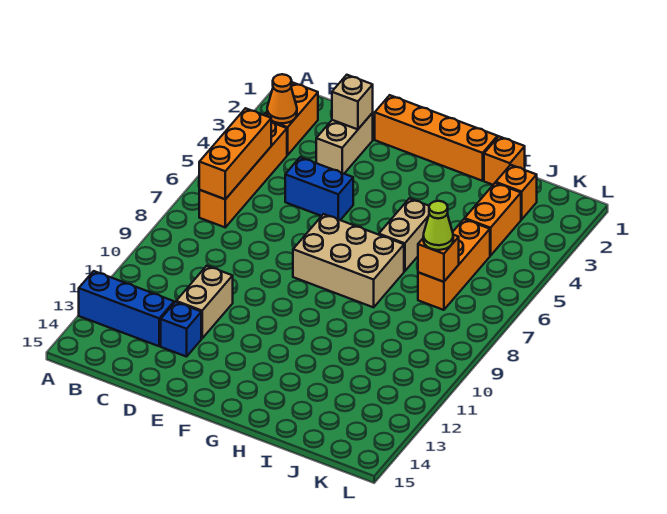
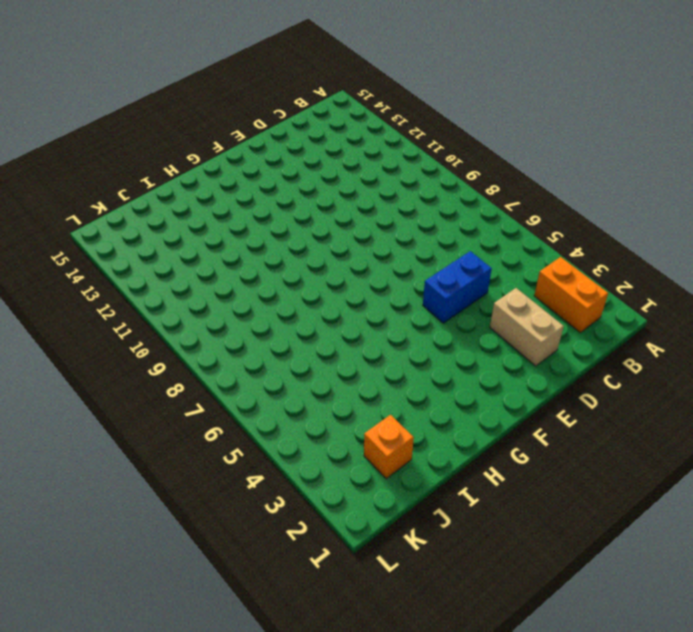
none -> blue brick A13:C13 level 1
none -> orange brick B4:B7 level 1
none -> tan brick D11:D12 level 1

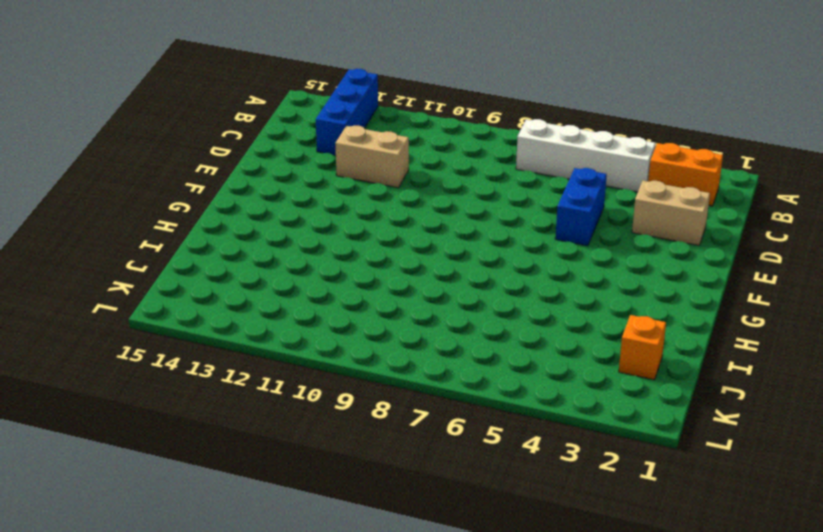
white brick B4:B7 level 1 -> orange brick B4:B7 level 1
none -> blue brick D13 level 1
none -> orange brick E1:H1 level 1
none -> tan brick F7:H8 level 1

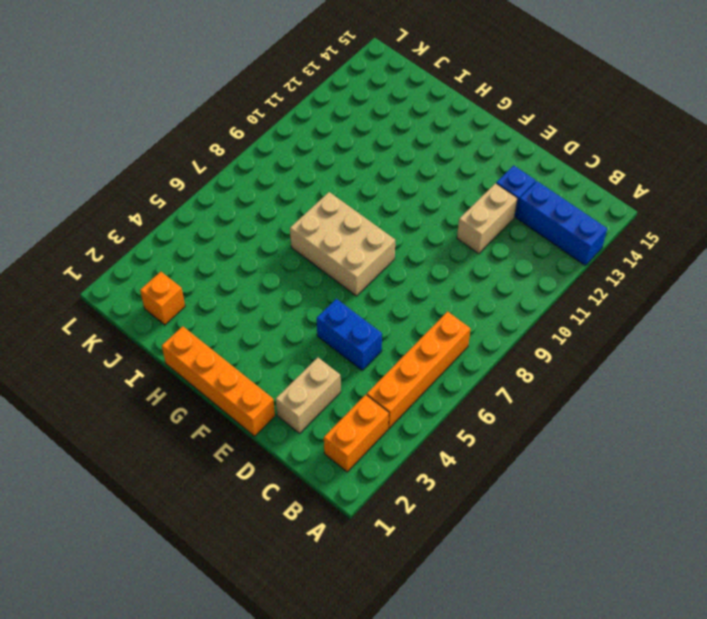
none -> tan brick H5:H6 level 1
none -> orange brick I1 level 1
none -> orange brick J3:J4 level 1

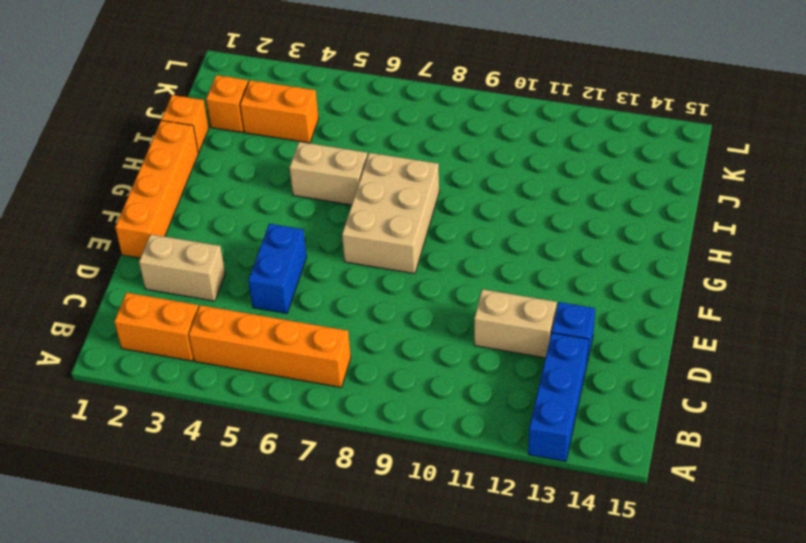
none -> orange brick J5:J7 level 1
none -> orange cone B3 level 2
none -> orange brick B5:B7 level 2

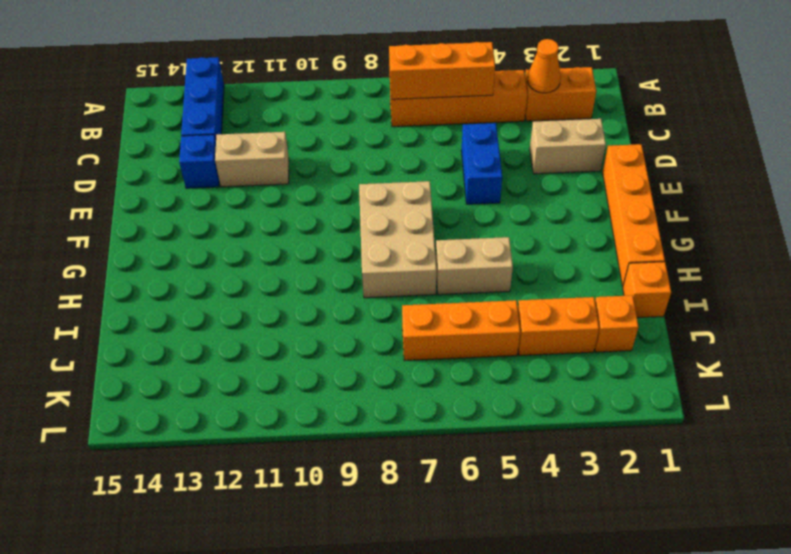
none -> tan brick D2 level 2
none -> orange brick J7 level 2
none -> lime cone J7 level 3

